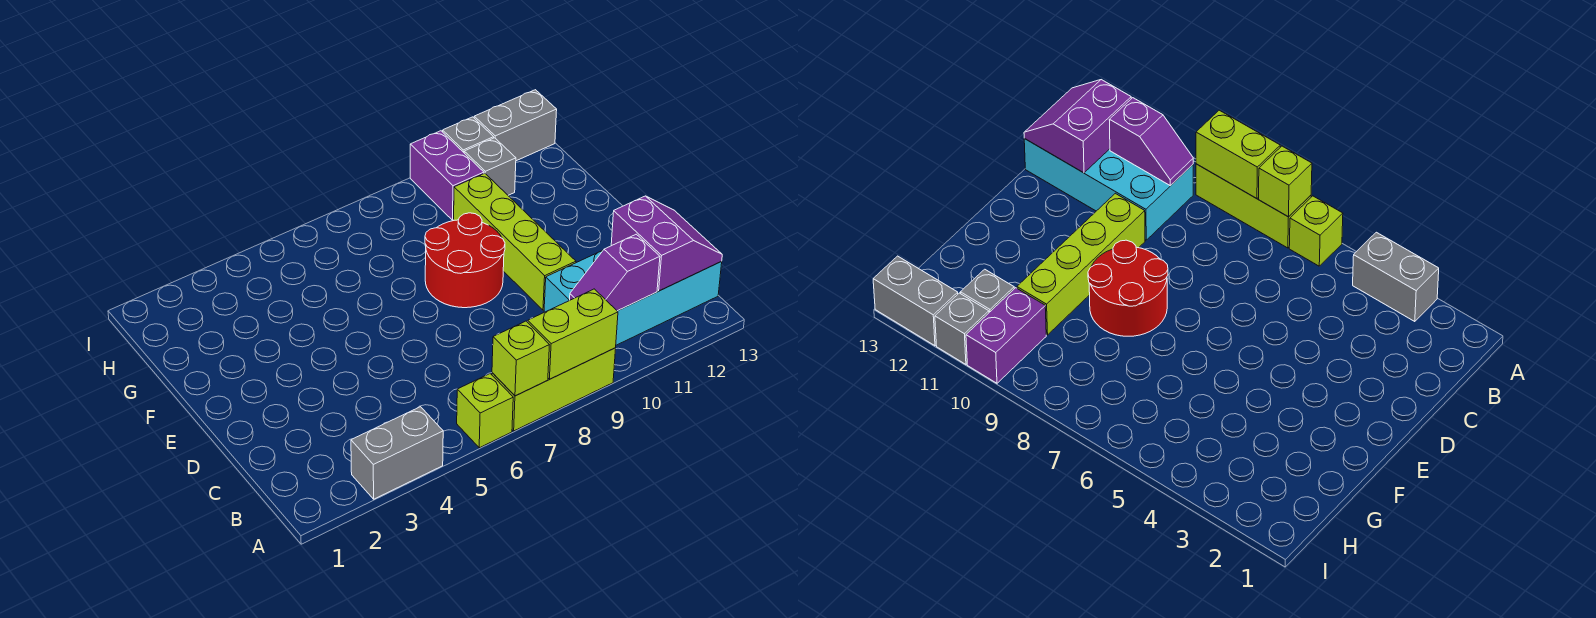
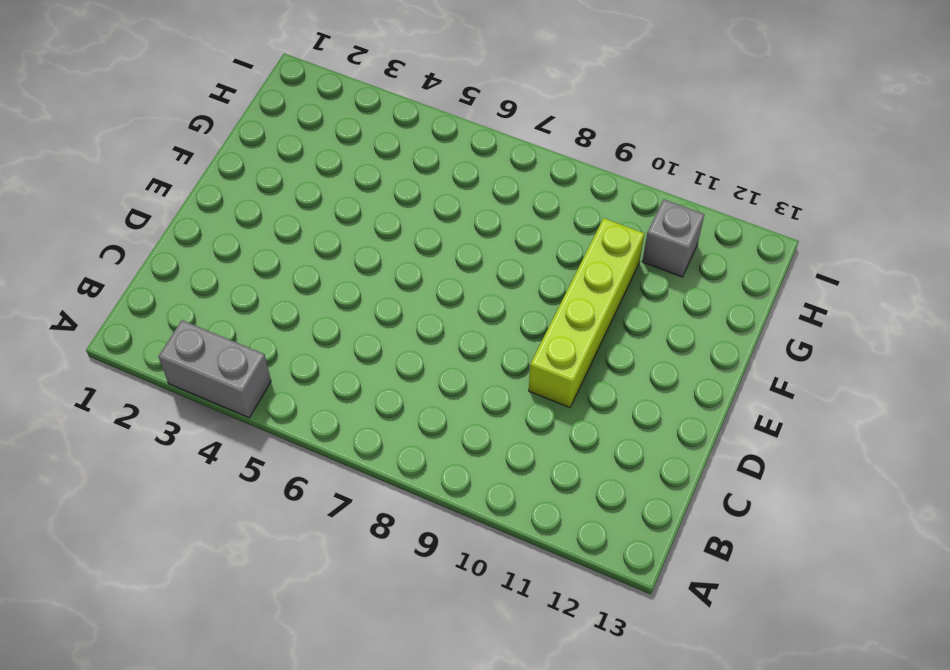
none -> lime brick A6 level 1
none -> lime brick A7:A9 level 1
none -> cyan brick B10:C13 level 1

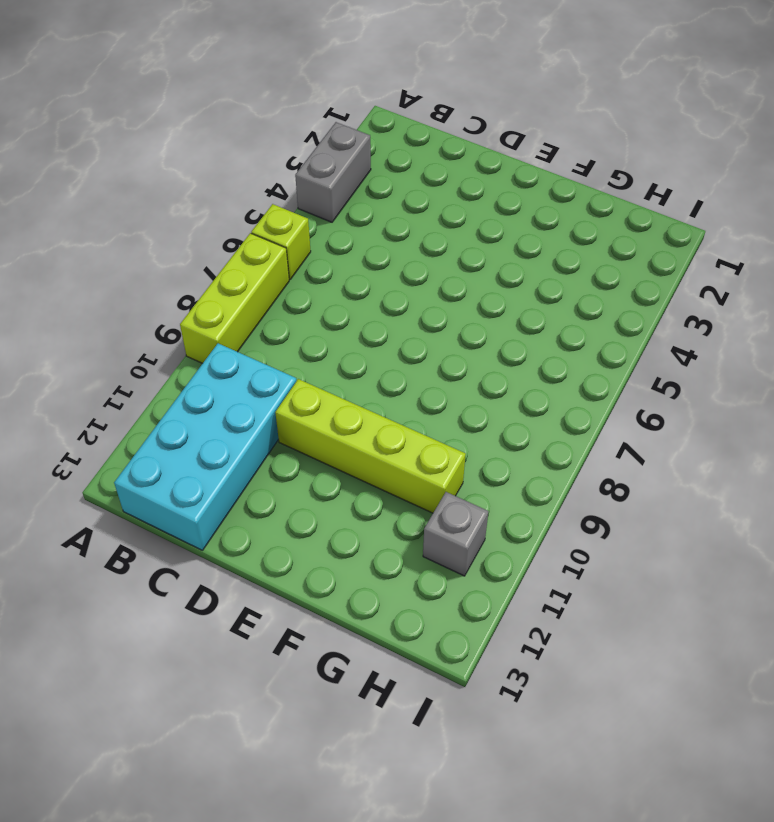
none -> red round brick E8:F9 level 1
none -> purple brick H10:I10 level 1
none -> grey brick I11 level 1

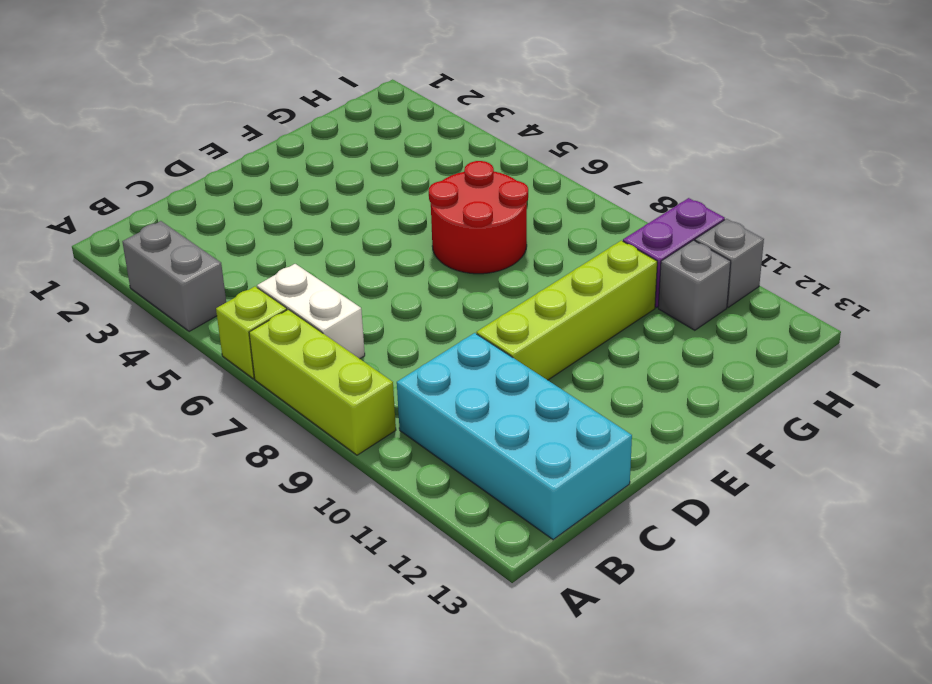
white brick B6:B7 level 1 -> none
red round brick F6:G7 level 1 -> red round brick E8:F9 level 1
none -> grey brick I12:I13 level 1
none -> lime brick A7 level 2
none -> lime brick A8:A9 level 2

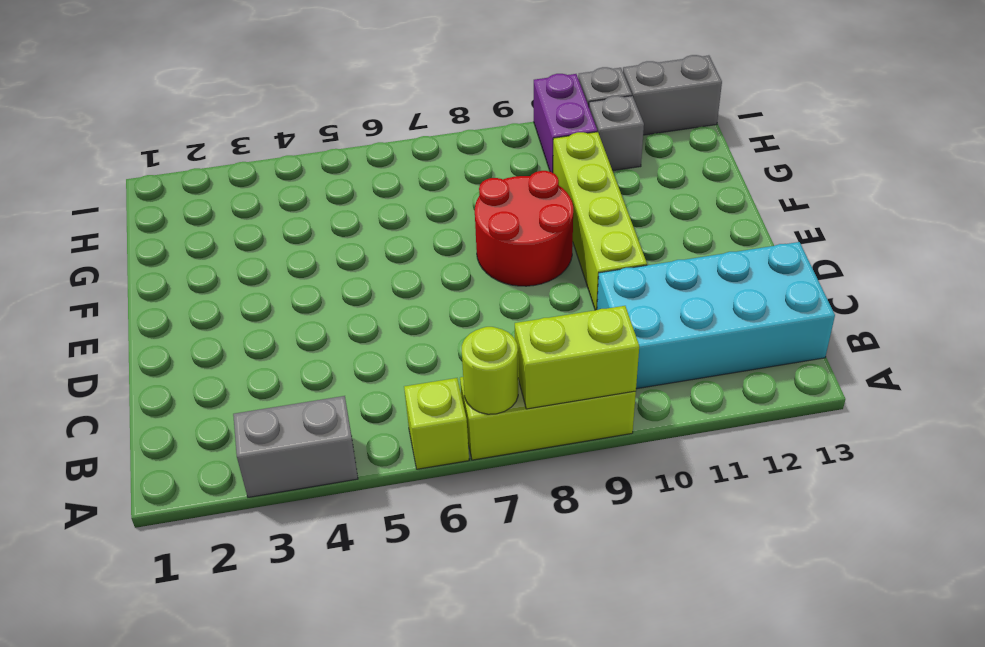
lime round brick A7 level 2 -> lime brick A7 level 2
none -> purple slope B10:B11 level 2 top 11
none -> purple slope B12:C13 level 2 top 12

